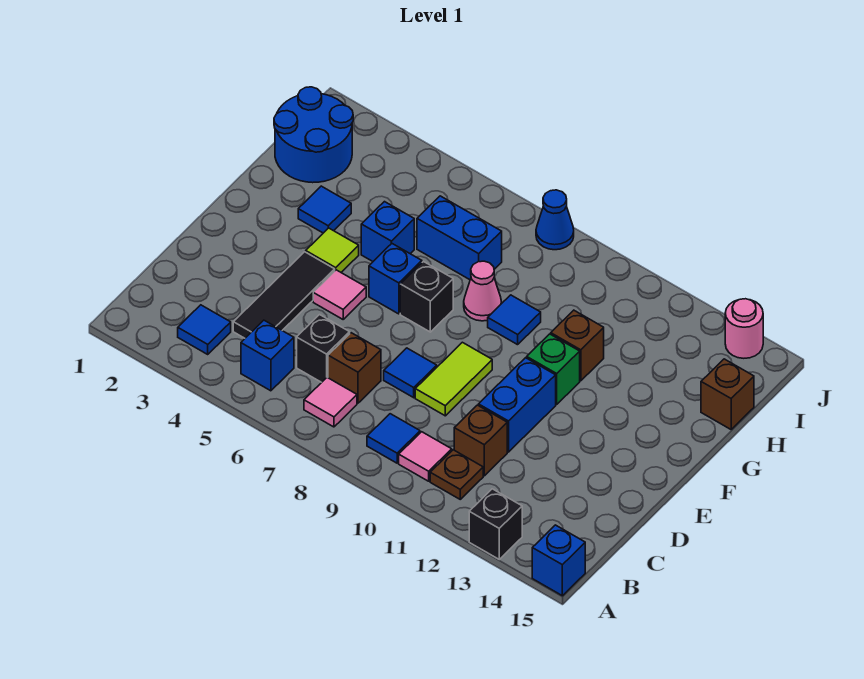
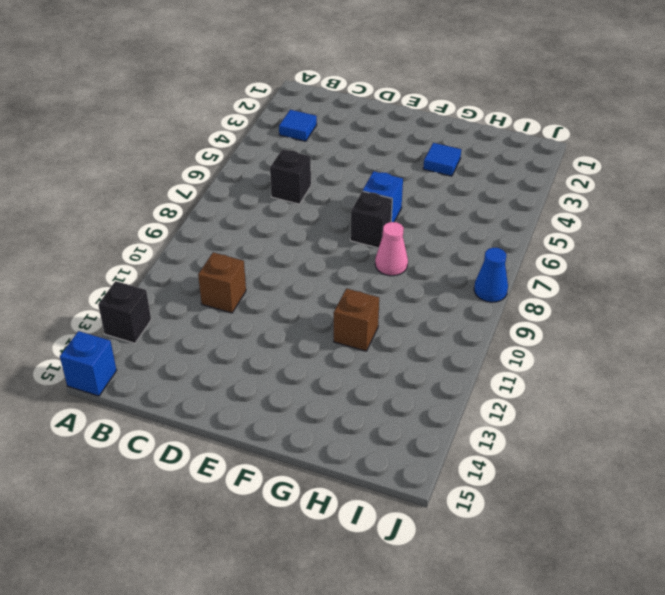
none -> blue brick B5 level 1
none -> pink tile B7 level 1
none -> blue tile B9 level 1
none -> pink tile B10 level 1

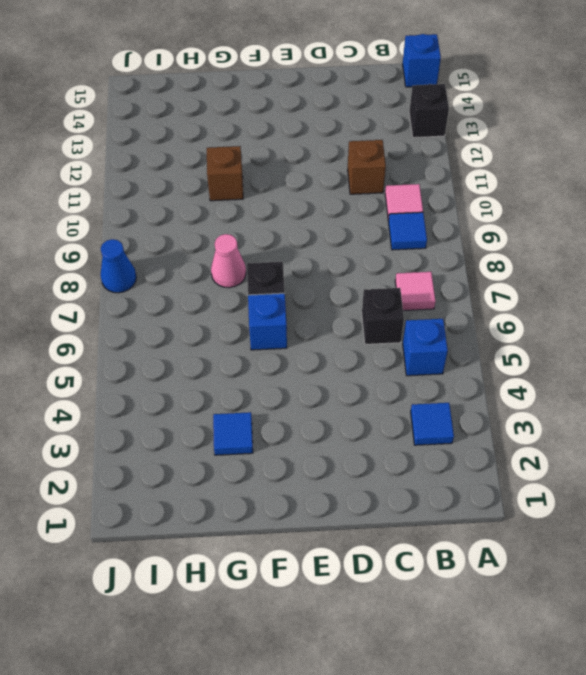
none -> brown plate B11 level 1
none -> black tile C4:E4 level 1
none -> brown brick C7 level 1
none -> blue tile D8 level 1

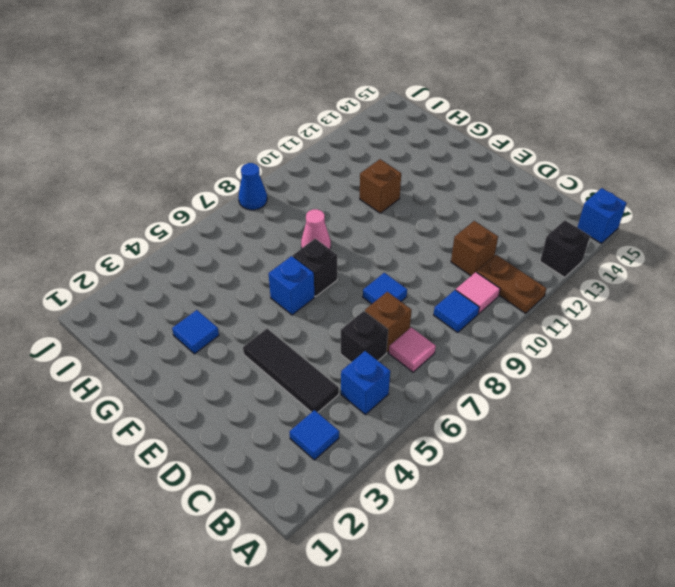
brown plate A11:B11 level 1 -> brown plate B11 level 1
none -> lime tile D9:E9 level 1
none -> blue brick D11:E11 level 1
none -> pink tile E5 level 1
none -> lime tile F4 level 1

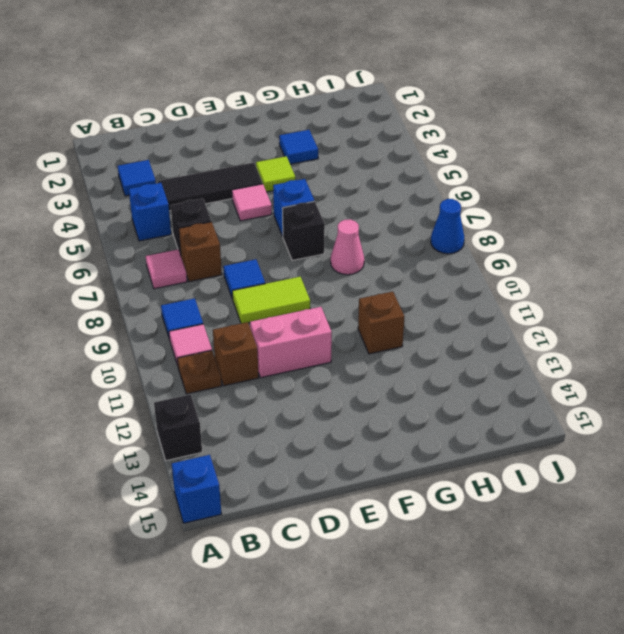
pink brick D11:E11 level 1 -> blue brick D11:E11 level 1
none -> green brick F11 level 1
none -> blue brick G5 level 1
none -> blue tile G9 level 1
none -> blue round brick H1:I2 level 1

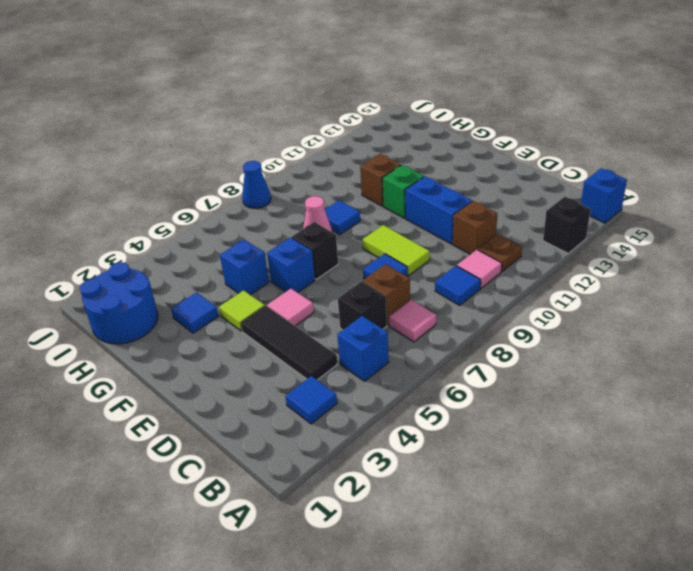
none -> blue brick H6:H7 level 1
none -> brown brick H15 level 1
none -> pink round brick J14 level 1

